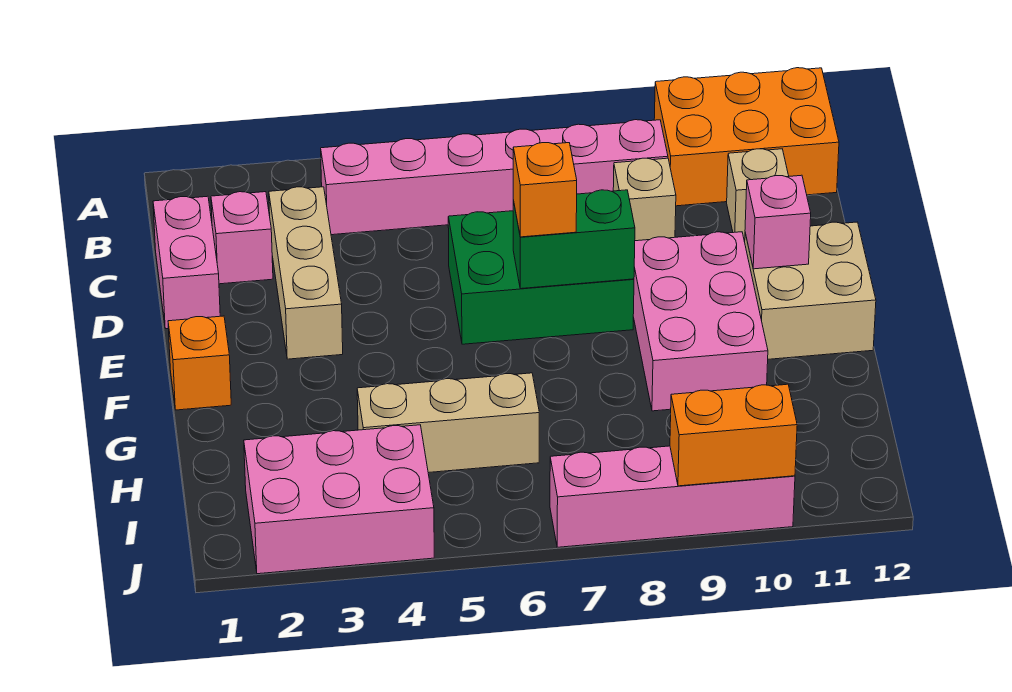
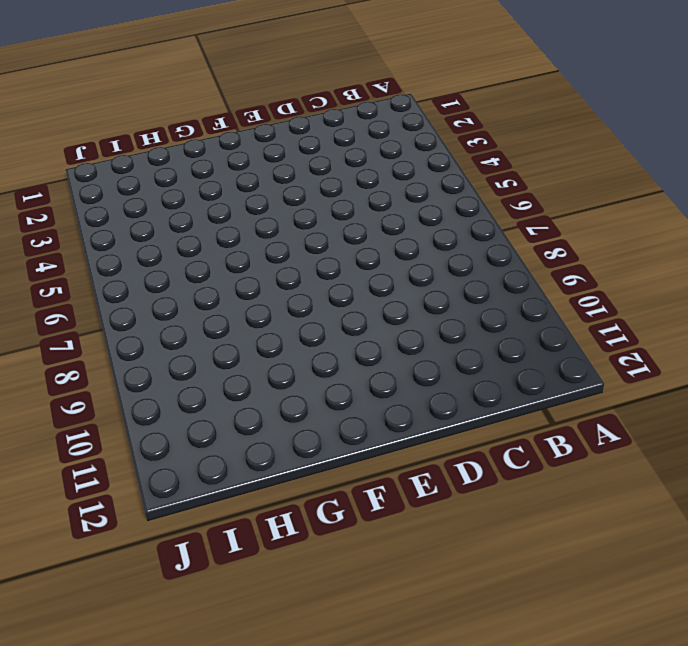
none -> orange brick A10:B12 level 1
none -> pink brick B4:B9 level 1
none -> pink brick C1:D1 level 1

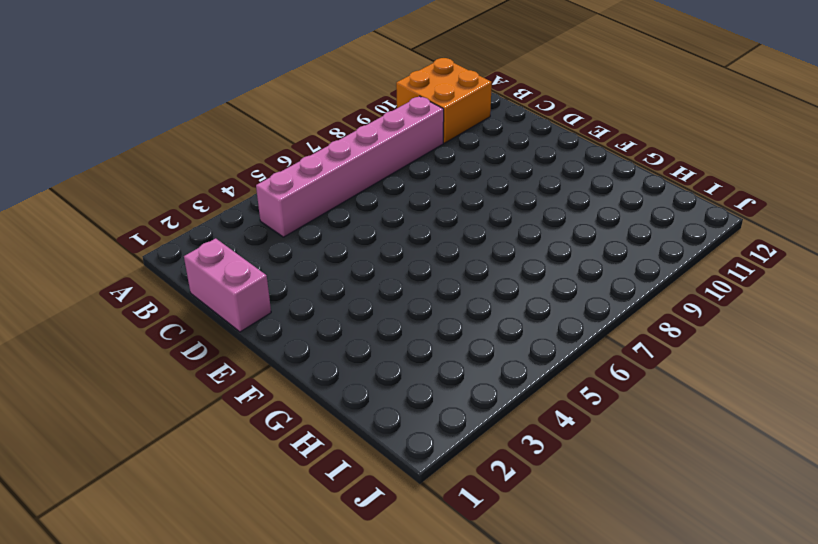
orange brick A10:B11 level 1 -> orange brick A10:B12 level 1
none -> pink brick C2 level 1
none -> tan brick C3:E3 level 1
none -> tan brick C9 level 1

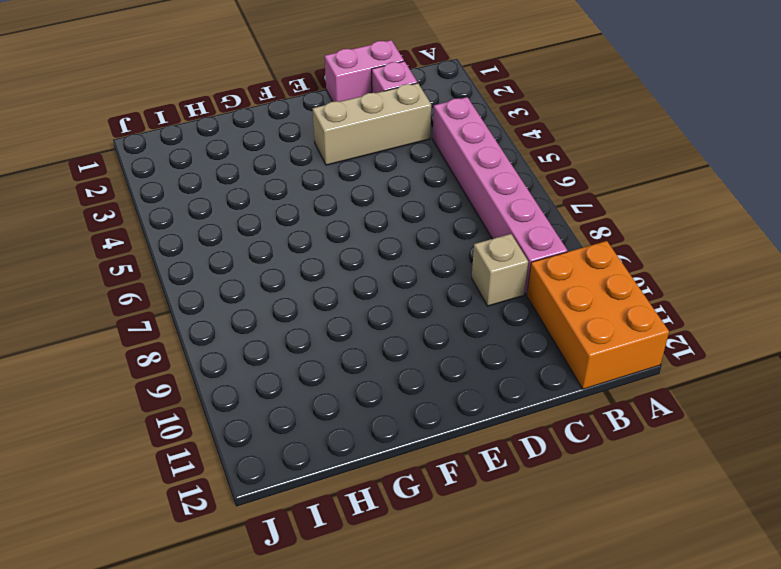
none -> tan brick C11 level 1
none -> green brick D6:E8 level 1
none -> pink brick E9:G10 level 1

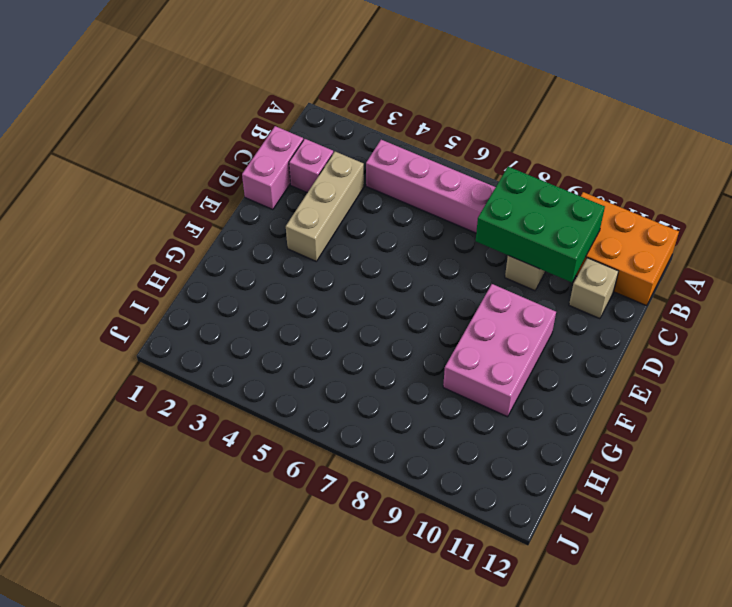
green brick B8:C10 level 2 -> green brick D6:E8 level 1
none -> tan brick E11:F12 level 1
none -> orange brick F1 level 1
none -> tan brick H4:H6 level 1

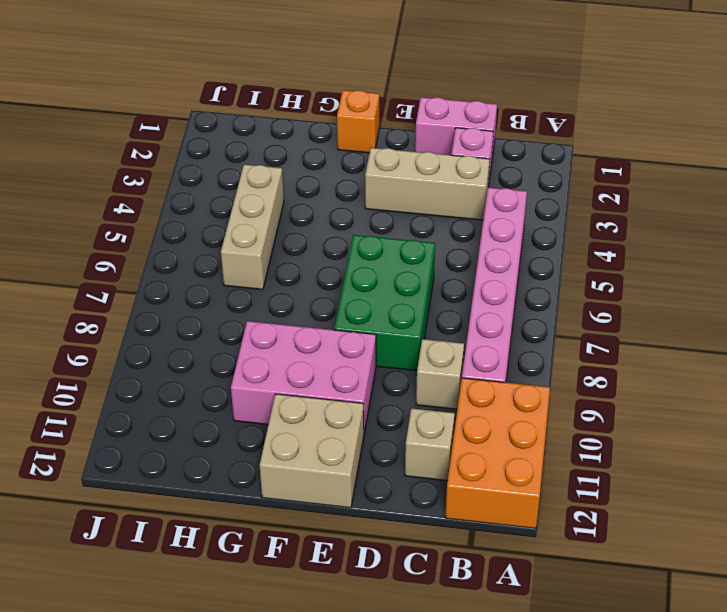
none -> pink brick I2:J4 level 1
none -> pink brick J7:J10 level 1
none -> green brick E7:E8 level 2

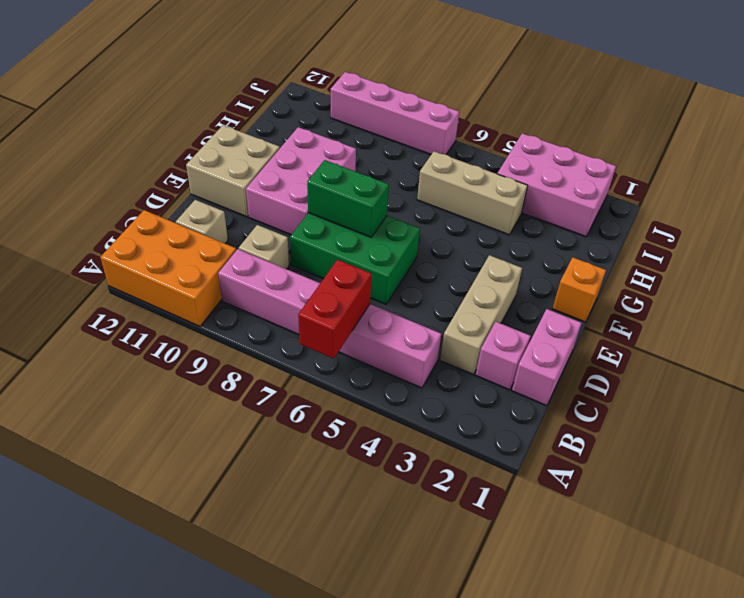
red brick A6:B6 level 2 -> none
none -> pink brick E11 level 2
none -> orange brick J9:J10 level 2
none -> orange brick E7 level 3

